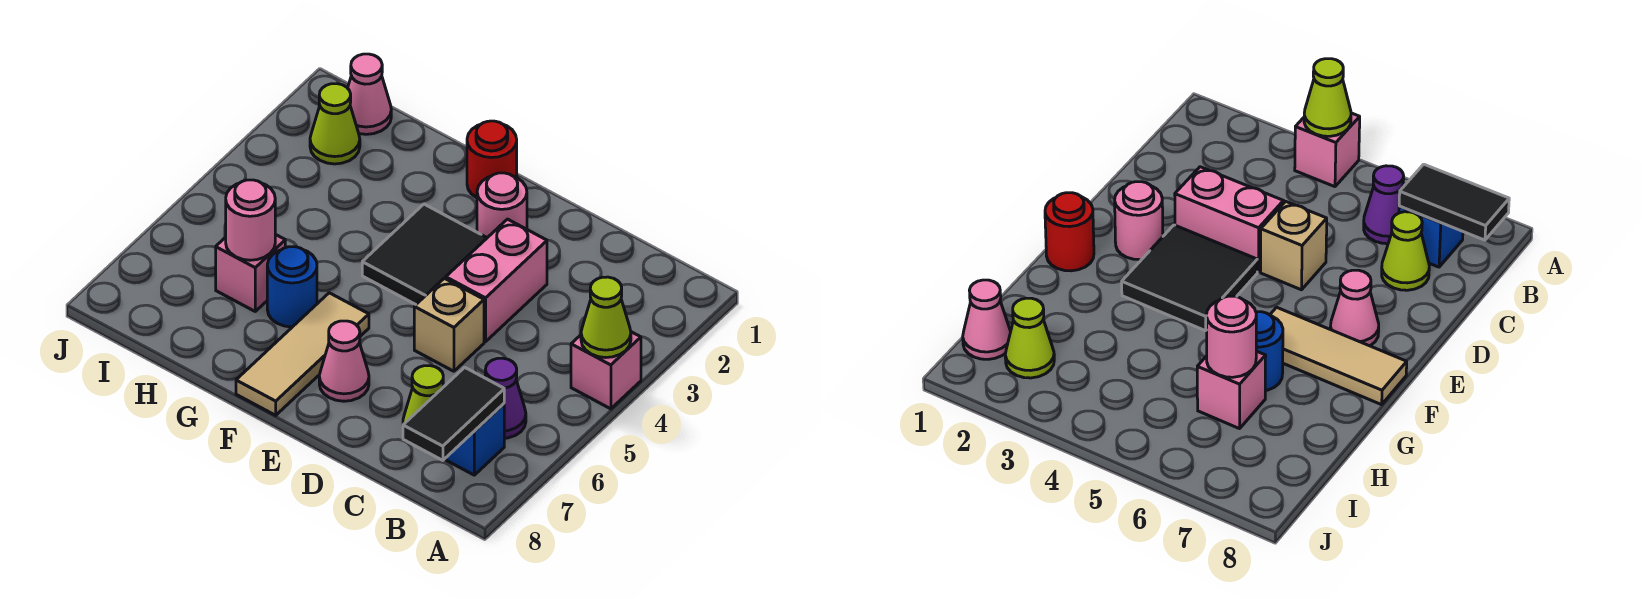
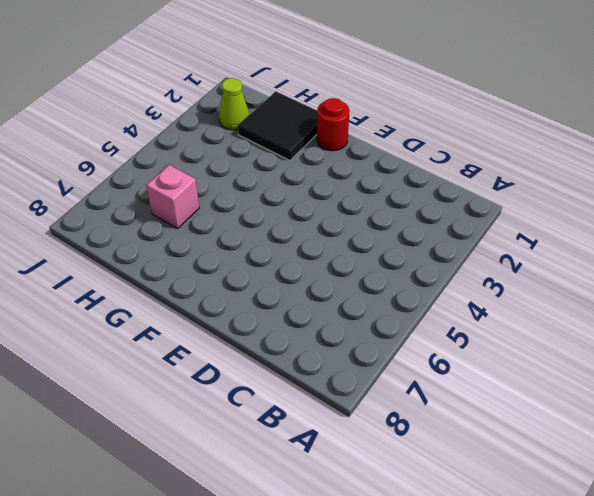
black tile G1:H2 level 1 -> black tile E3:F4 level 1
none -> pink brick A4 level 1
none -> purple cone B6 level 1
none -> blue brick B7 level 1

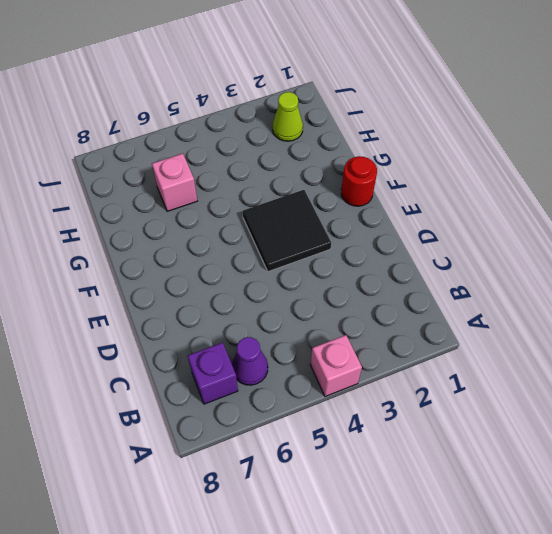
purple brick B7 level 1 -> blue brick B7 level 1
none -> lime cone C7 level 1
none -> pink brick D3:D4 level 1
none -> tan brick D5 level 1

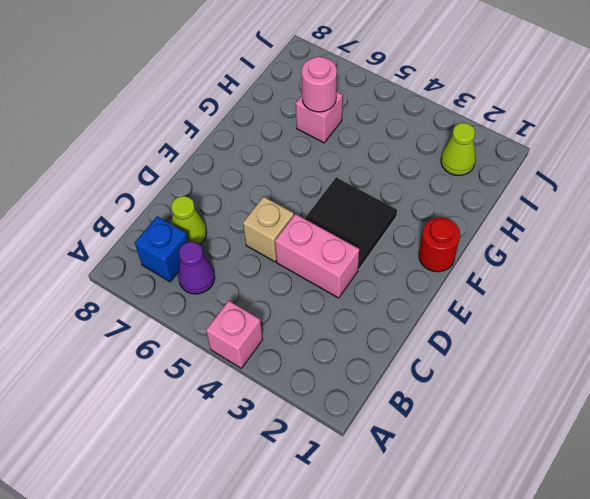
none -> pink round brick E2 level 1
none -> pink cone E7 level 1
none -> tan tile F6:F8 level 1

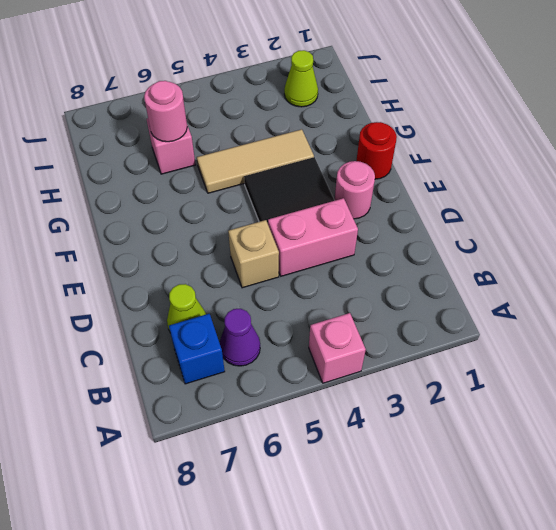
tan tile G3:G5 level 1 -> tan tile F6:F8 level 1
none -> pink cone E7 level 1
none -> blue round brick G6 level 1
none -> pink cone I1 level 1

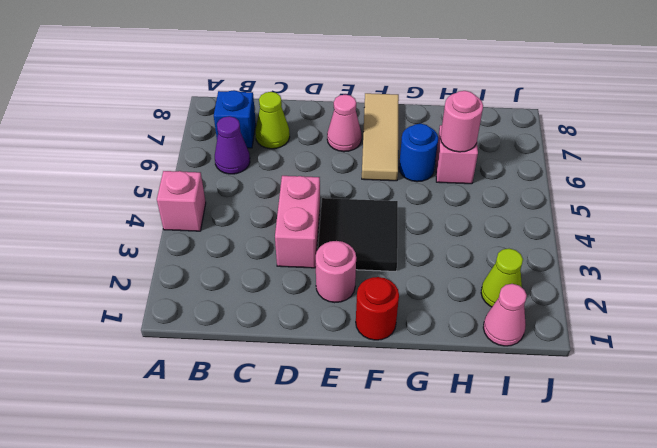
none -> tan brick D5 level 1
none -> lime cone A4 level 2
none -> black tile B7:B8 level 2

